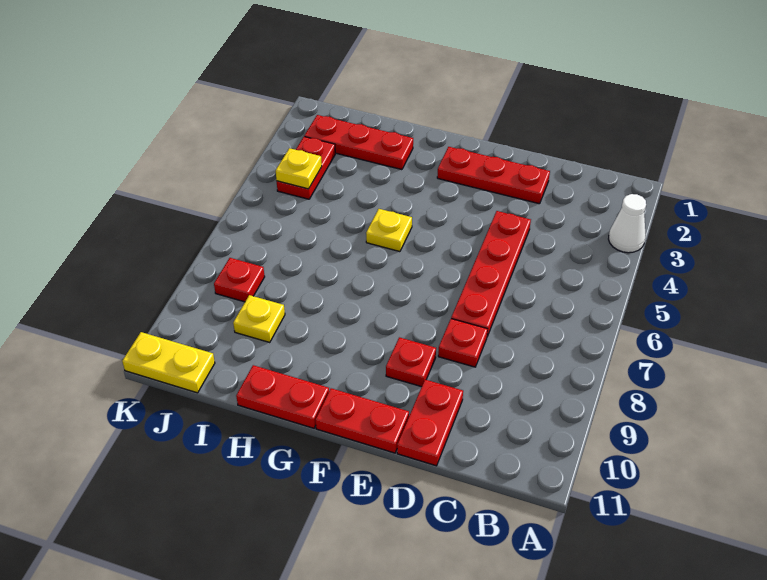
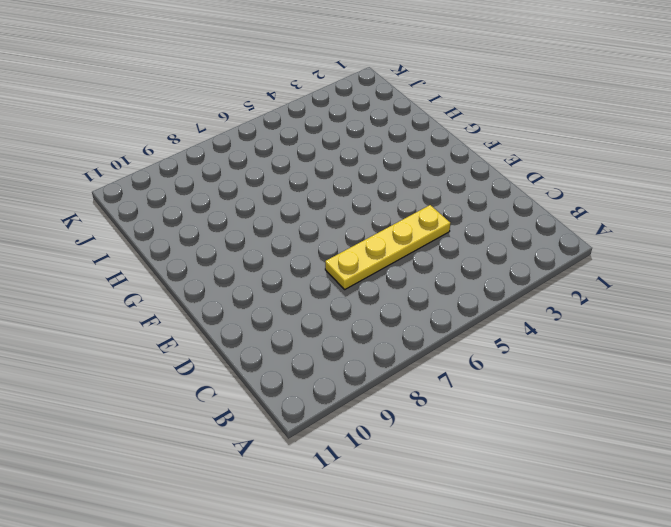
yellow plate D4:D7 level 1 -> red plate D4:D7 level 1
none -> white cone A3 level 1
none -> red plate D2:F2 level 1
none -> red plate D8 level 1

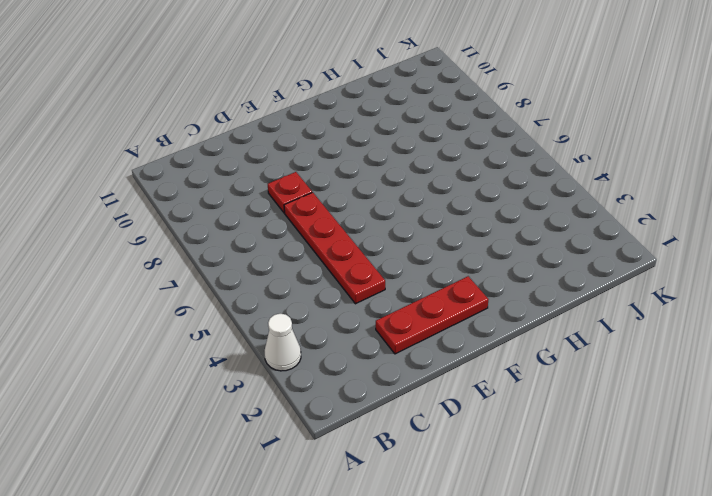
none -> red plate D10:D11 level 1
none -> red plate E9 level 1
none -> red plate E11:F11 level 1

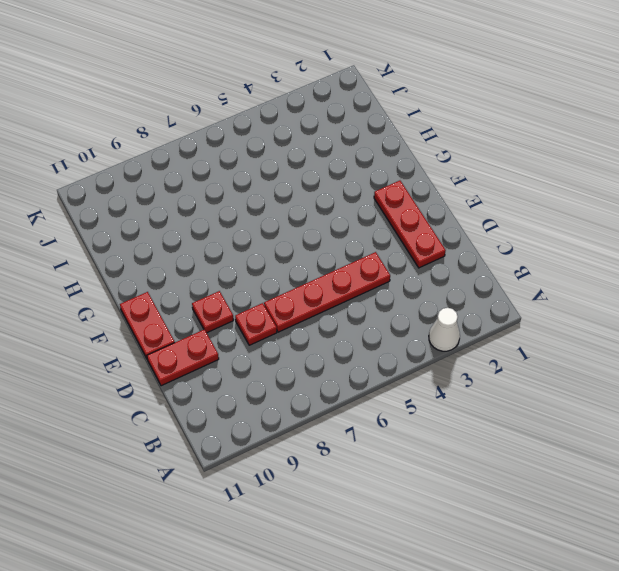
none -> yellow plate G5 level 1
none -> red plate G11:H11 level 1
none -> red plate H2:J2 level 1

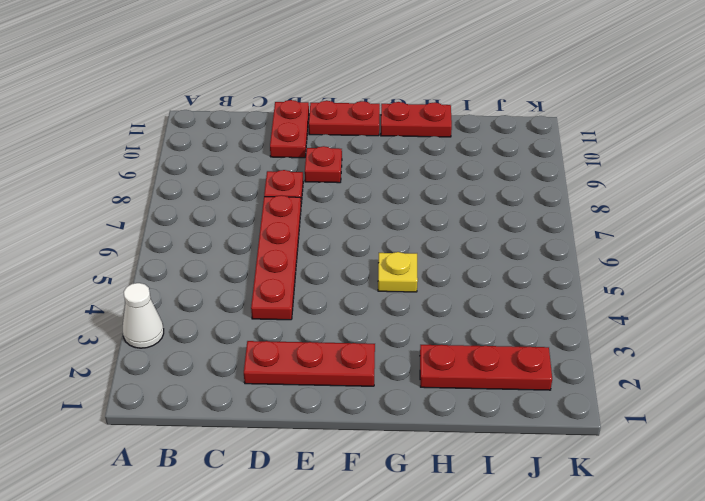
none -> yellow plate I9 level 1
none -> red plate J3:J4 level 1
none -> red plate J8 level 1

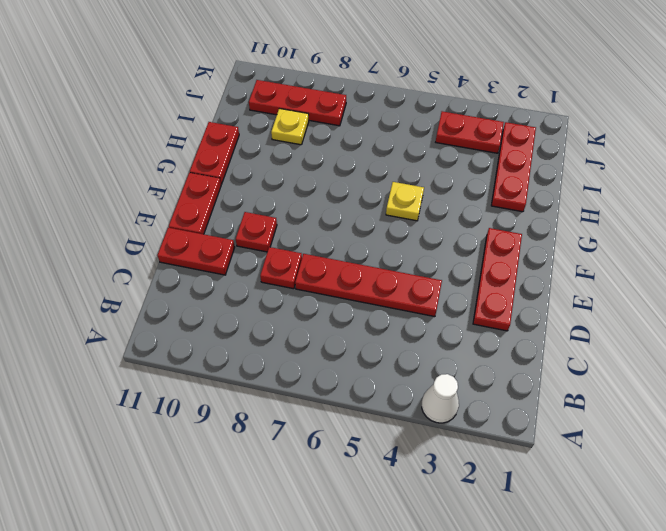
red plate J8:J10 level 1 -> red plate J8 level 1
none -> yellow plate J11:K11 level 1
none -> yellow plate J4 level 2

